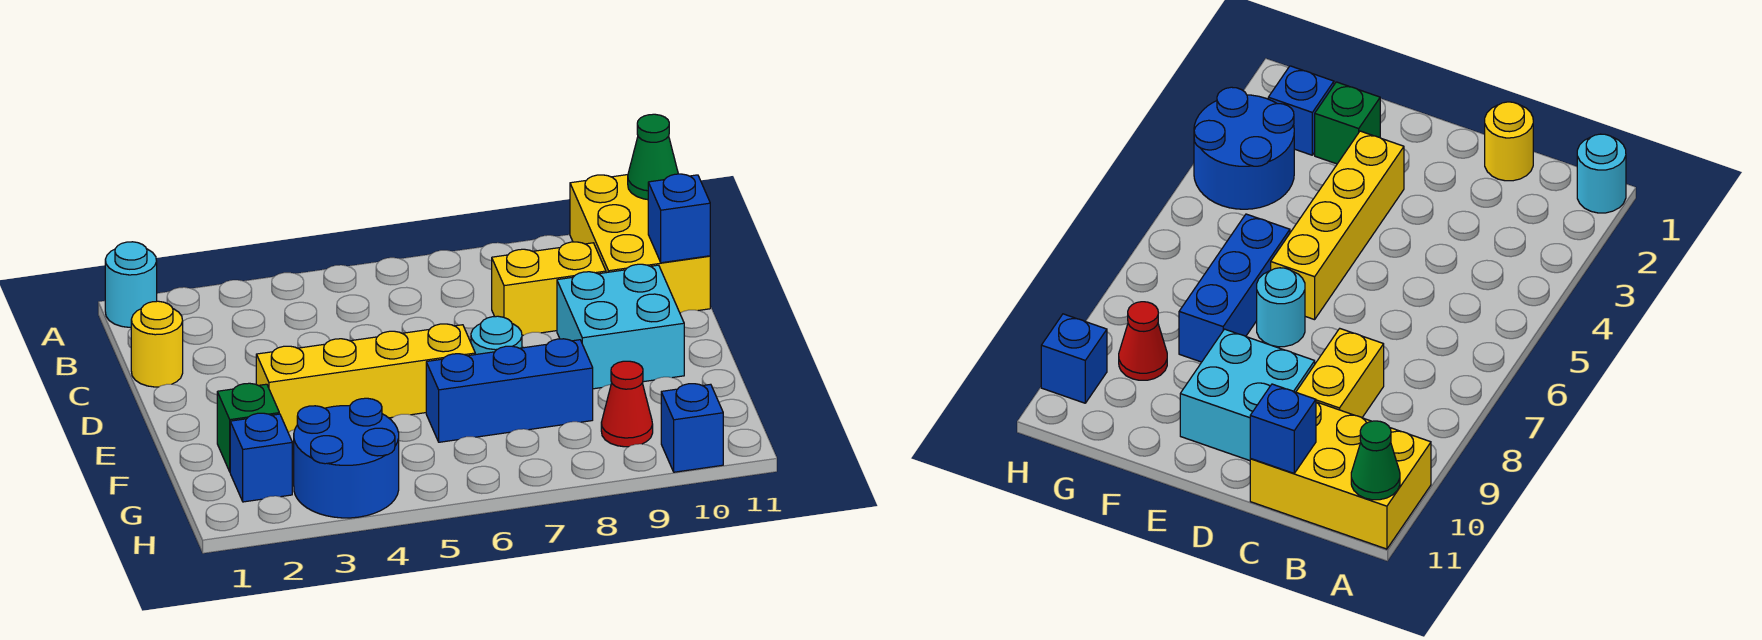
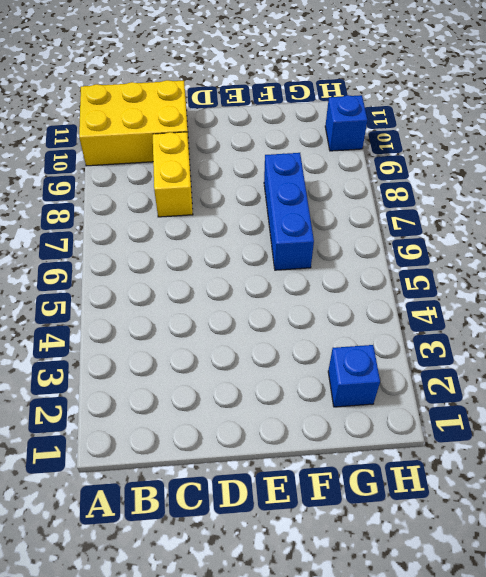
none -> cyan round brick A1 level 1
none -> yellow round brick C1 level 1
none -> cyan brick D9:E10 level 1

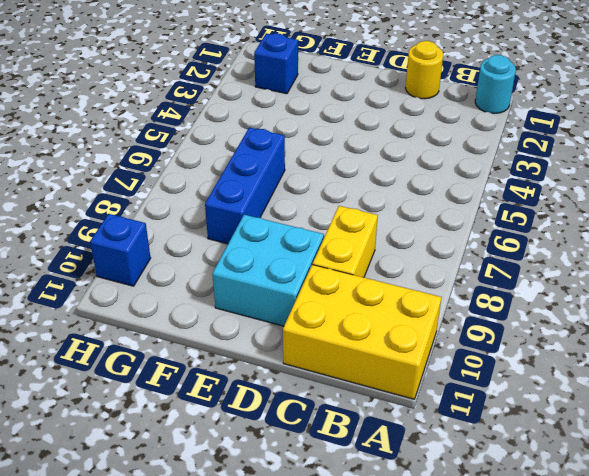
none -> yellow brick E3:E6 level 1
none -> cyan round brick E7 level 1
none -> green brick F2 level 1

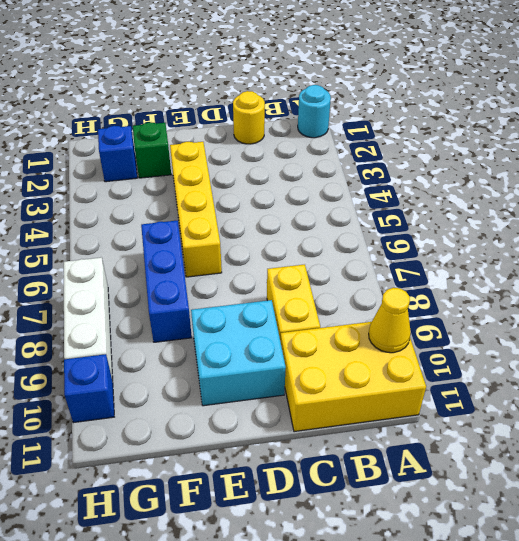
yellow cone A10 level 2 -> none
white brick H7:H9 level 1 -> none
none -> cyan round brick E7 level 1
none -> blue round brick G3:H4 level 1
none -> red cone G9 level 1

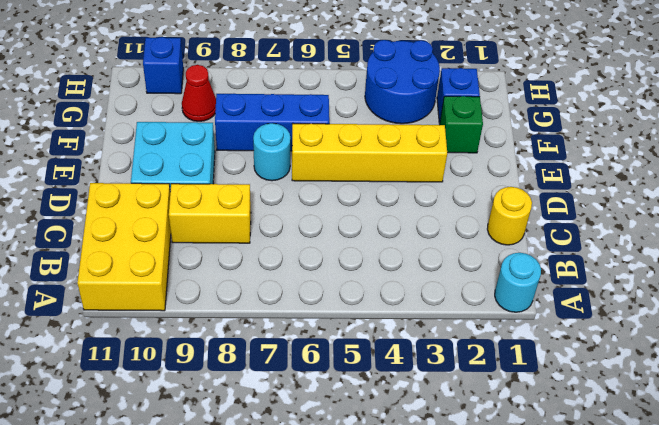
none -> green cone A11 level 2
none -> blue brick C11 level 2

